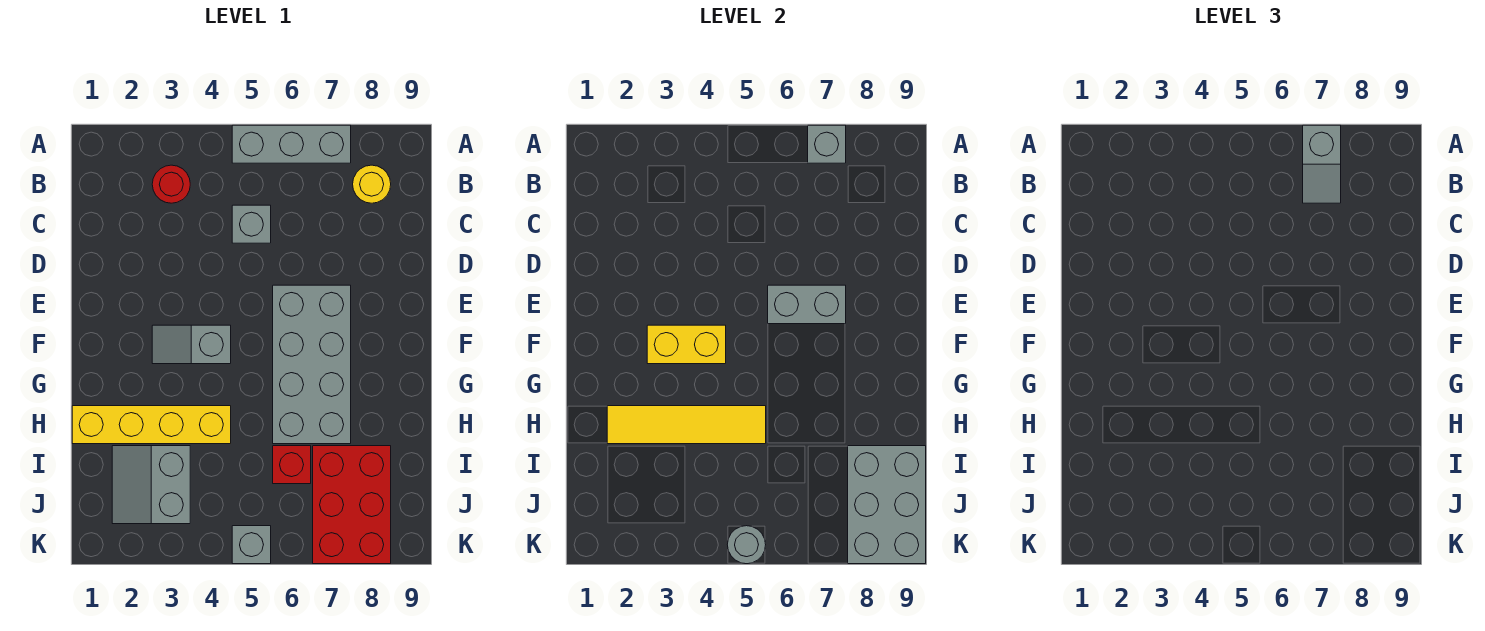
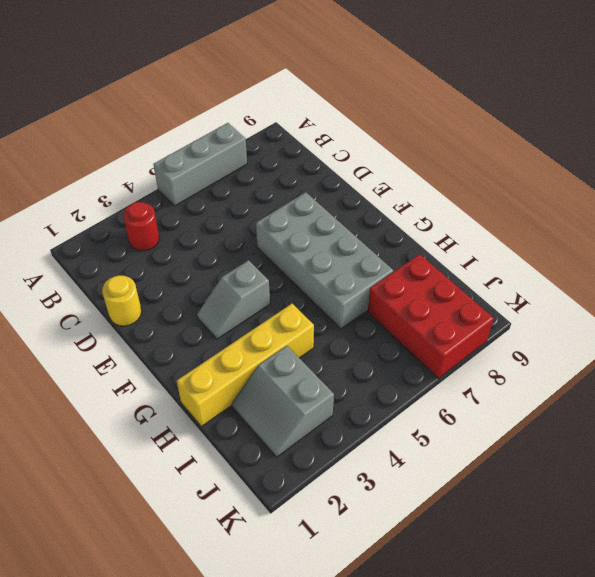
yellow round brick D1 level 1 -> yellow round brick B8 level 1
none -> grey brick C5 level 1
none -> red brick I6 level 1
none -> grey brick K5 level 1

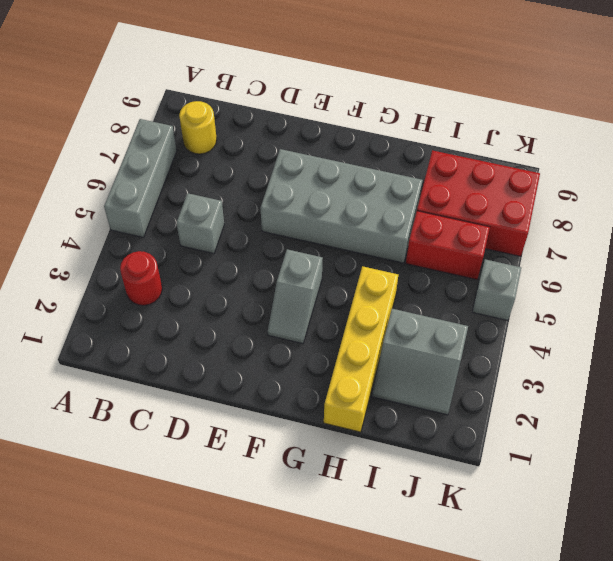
red brick I6:J6 level 1 -> red brick I6 level 1
none -> grey brick A7 level 2
none -> grey brick E6:E7 level 2
none -> yellow brick F3:F4 level 2

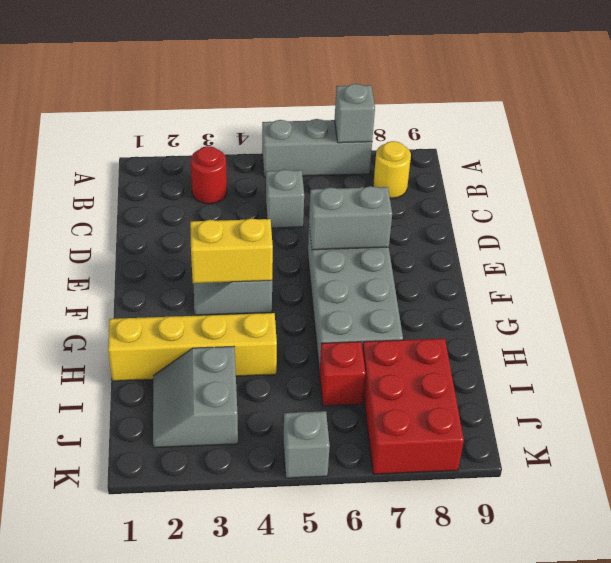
none -> yellow tile H2:H5 level 2
none -> grey brick I8:K9 level 2
none -> grey round brick K5 level 2

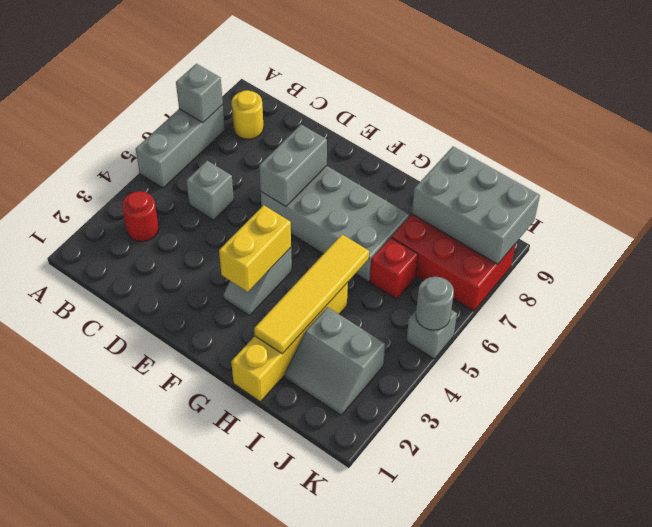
none -> grey slope A7:B7 level 3 top A

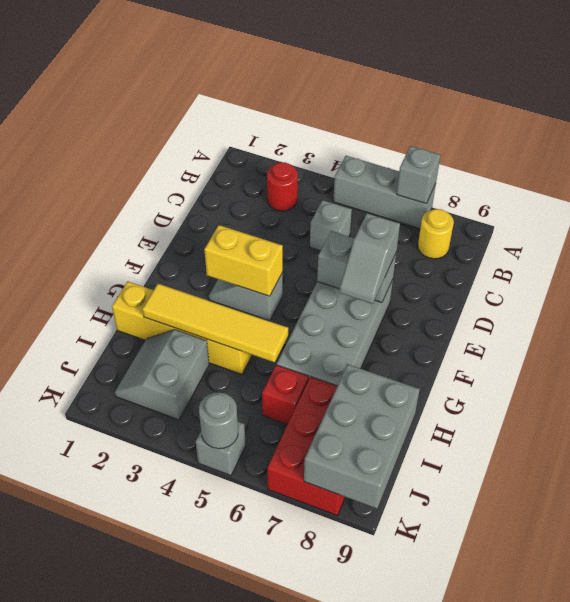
grey slope E7:F7 level 3 top E -> grey slope A7:B7 level 3 top A

